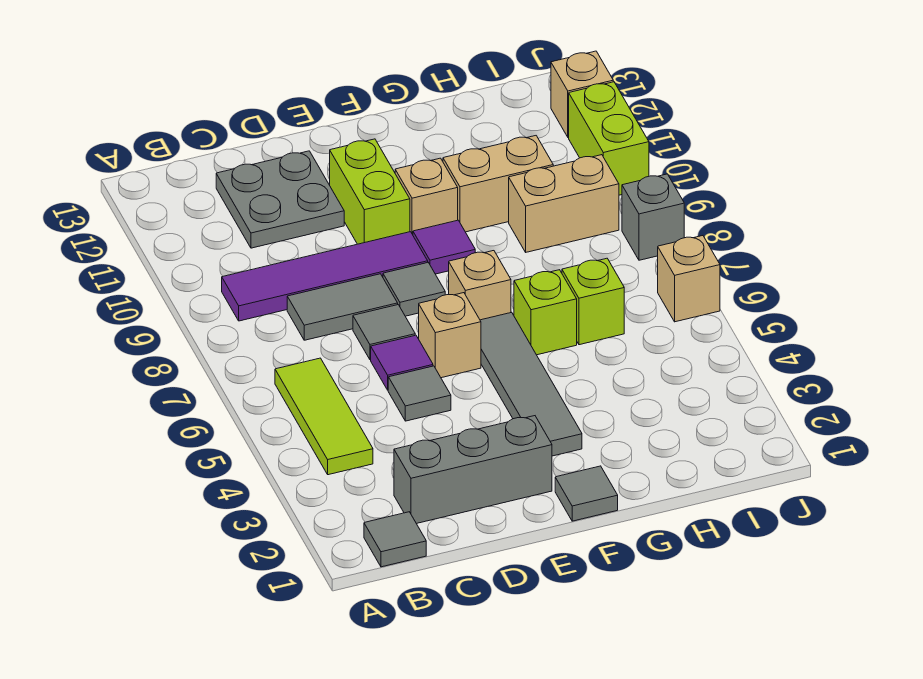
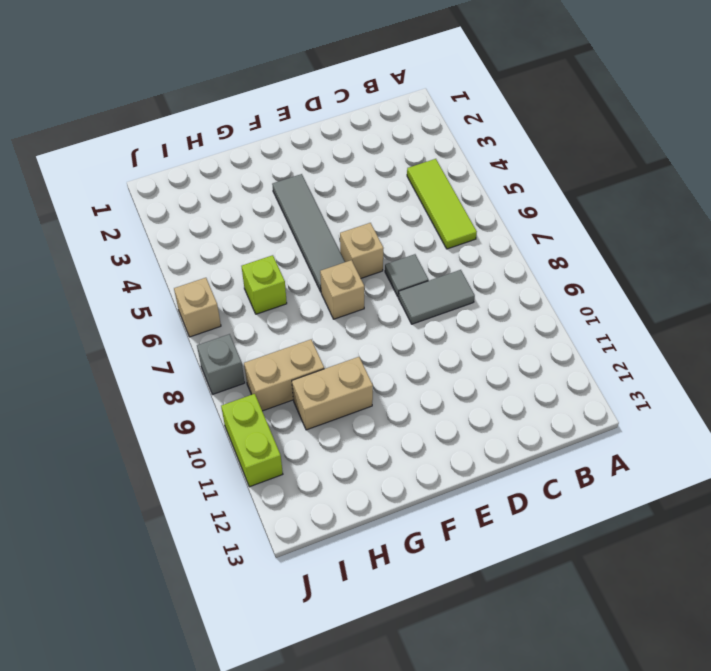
none -> grey tile B1 level 1
none -> purple tile B9:E9 level 1
none -> grey brick C2:E2 level 1

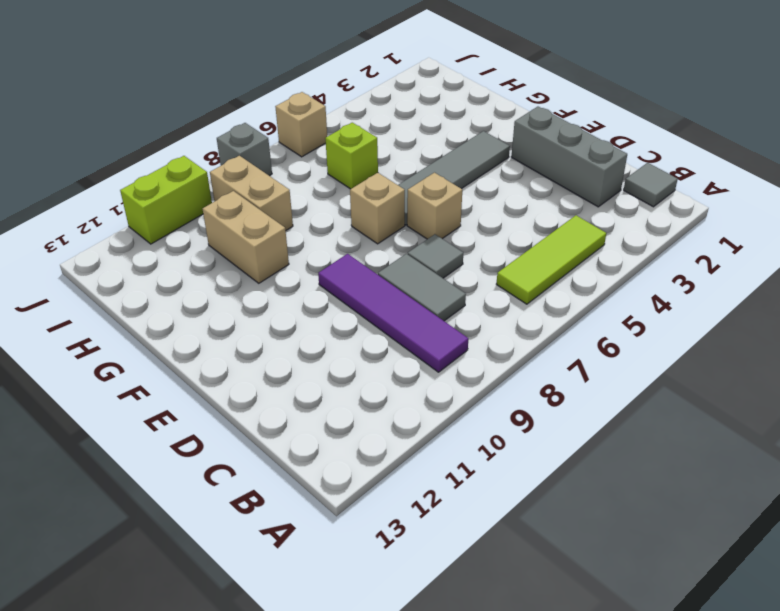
none -> grey plate C11:D12 level 1
none -> grey tile D5 level 1
none -> purple tile D6 level 1

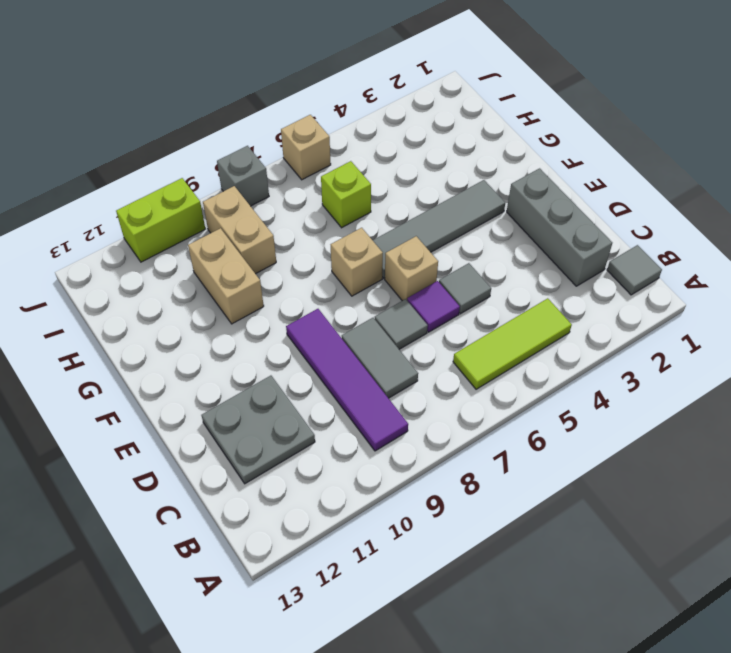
none -> grey tile E8 level 1
none -> lime brick E10:E11 level 1
none -> grey tile F1 level 1

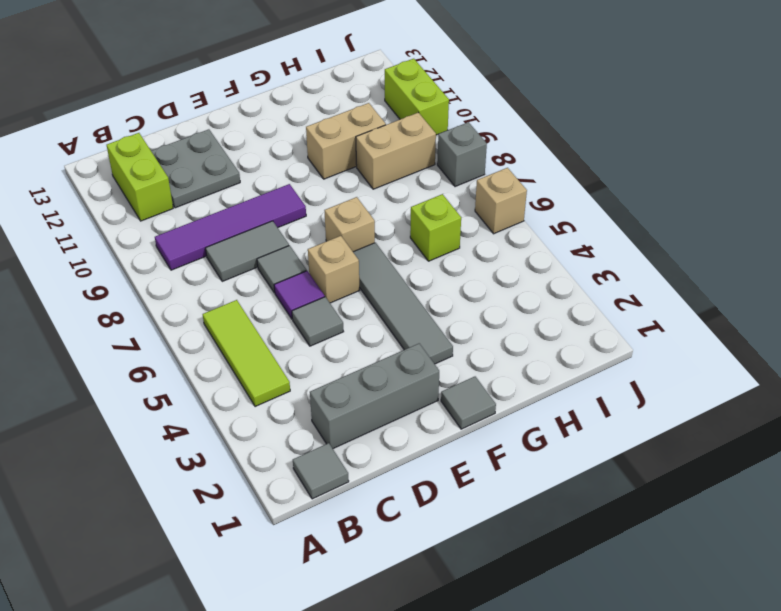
lime brick B11:B12 level 1 -> lime brick E10:E11 level 1
none -> grey tile E8 level 1
none -> purple tile F9 level 1
none -> tan brick F10 level 1

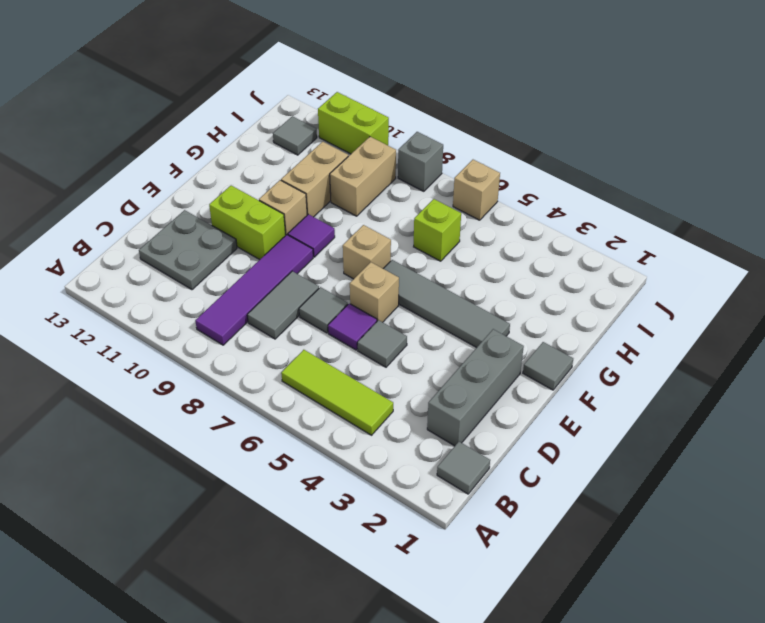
grey tile I12 level 1 -> grey tile E8 level 1
none -> lime brick G6 level 1
none -> tan brick J12 level 1

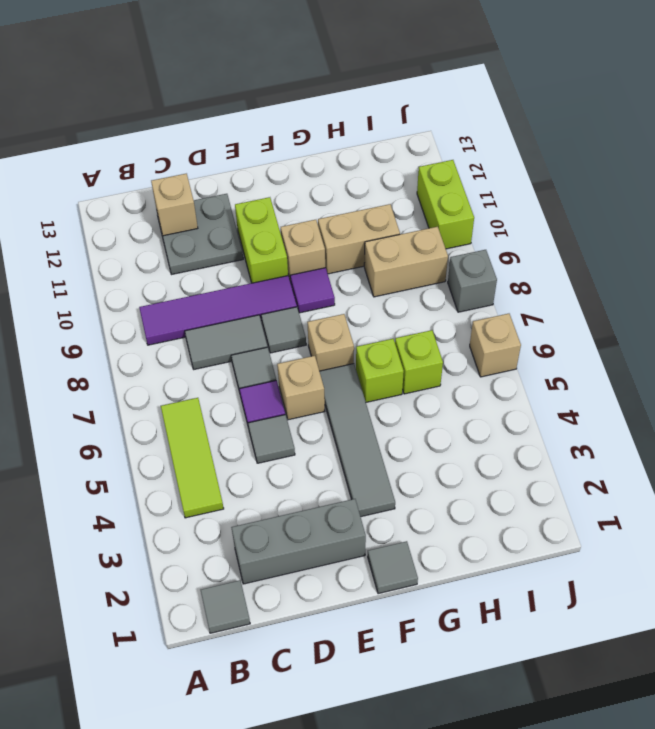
tan brick C12 level 2 -> tan brick J12 level 1

